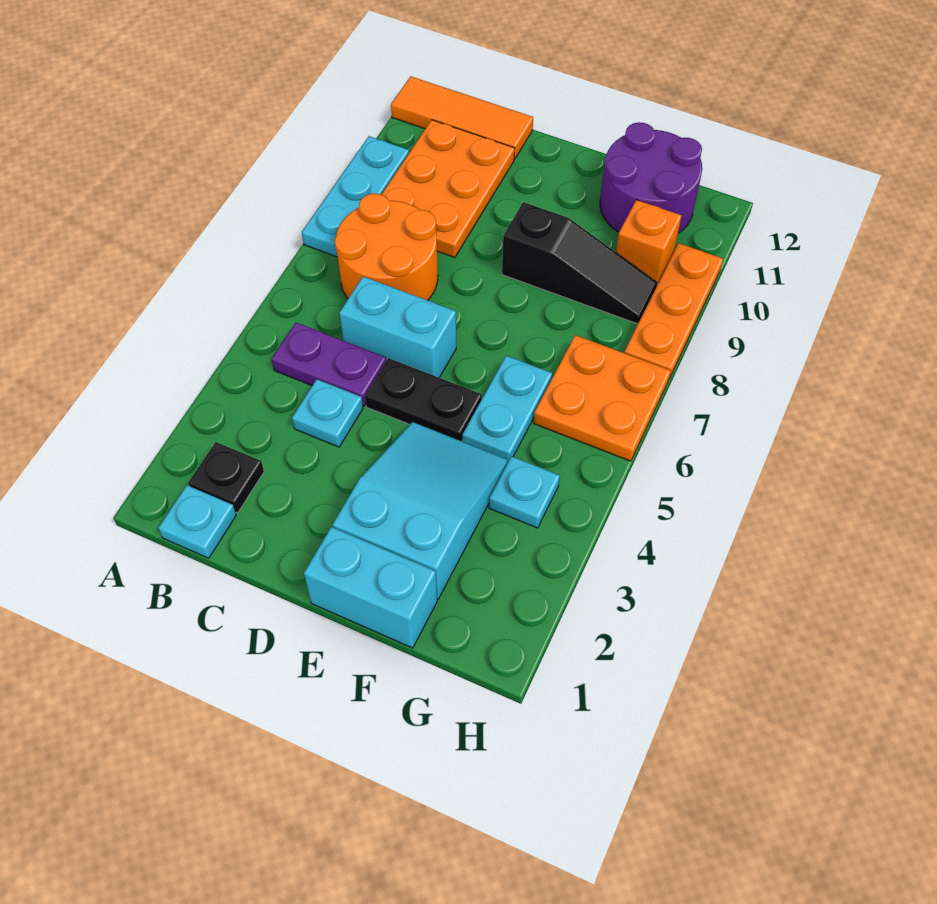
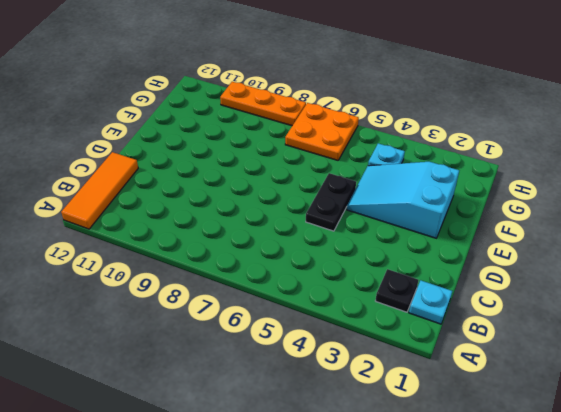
none -> cyan plate A8:A10 level 1
none -> purple plate B5:C5 level 1
none -> orange round brick B7:C8 level 1

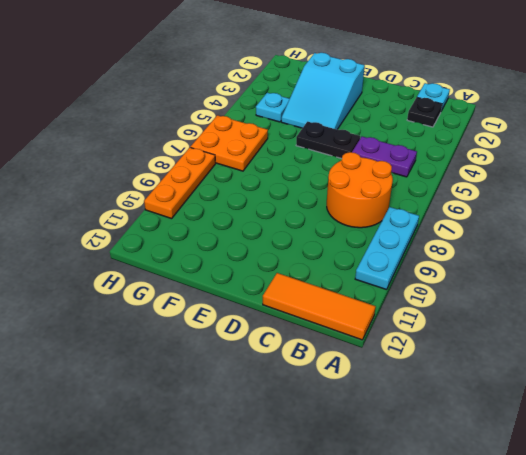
none -> orange plate B9:C11 level 1
none -> cyan plate C4 level 1
none -> cyan brick C6:D6 level 1

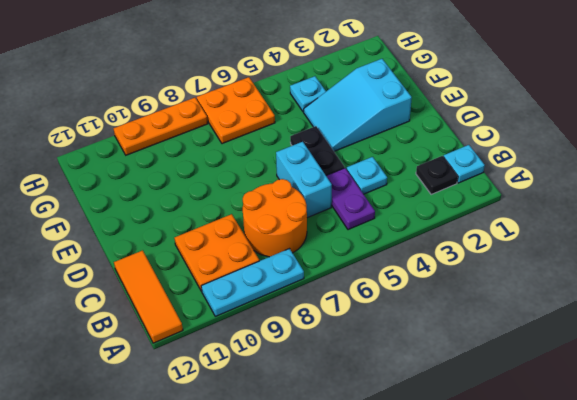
orange plate B9:C10 level 1 -> orange plate B9:C11 level 1
none -> cyan brick E1:F1 level 1
none -> black slope E9:G9 level 1 top E
none -> cyan plate F5:F6 level 1

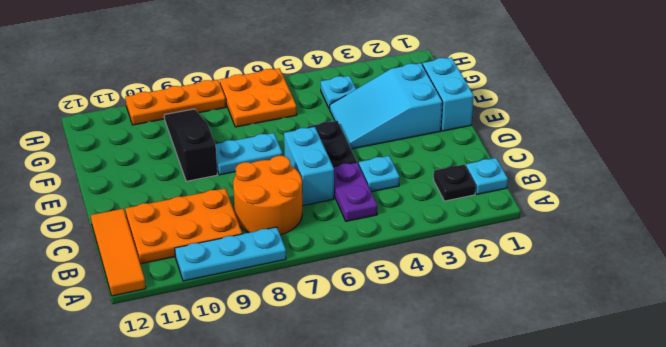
cyan plate E7:E8 level 1 -> cyan plate F5:F6 level 1
none -> purple round brick F11:G12 level 1
none -> orange brick G10 level 1

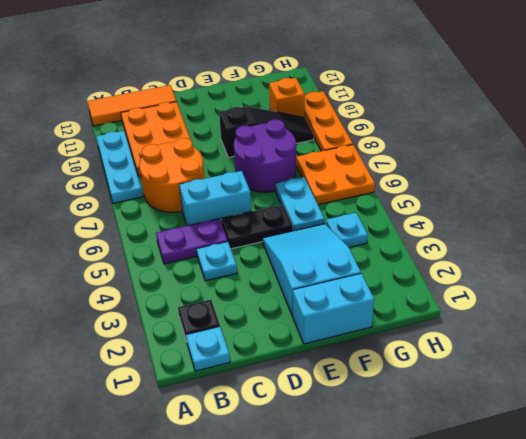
purple round brick E7:F8 level 1 -> purple round brick F11:G12 level 1

